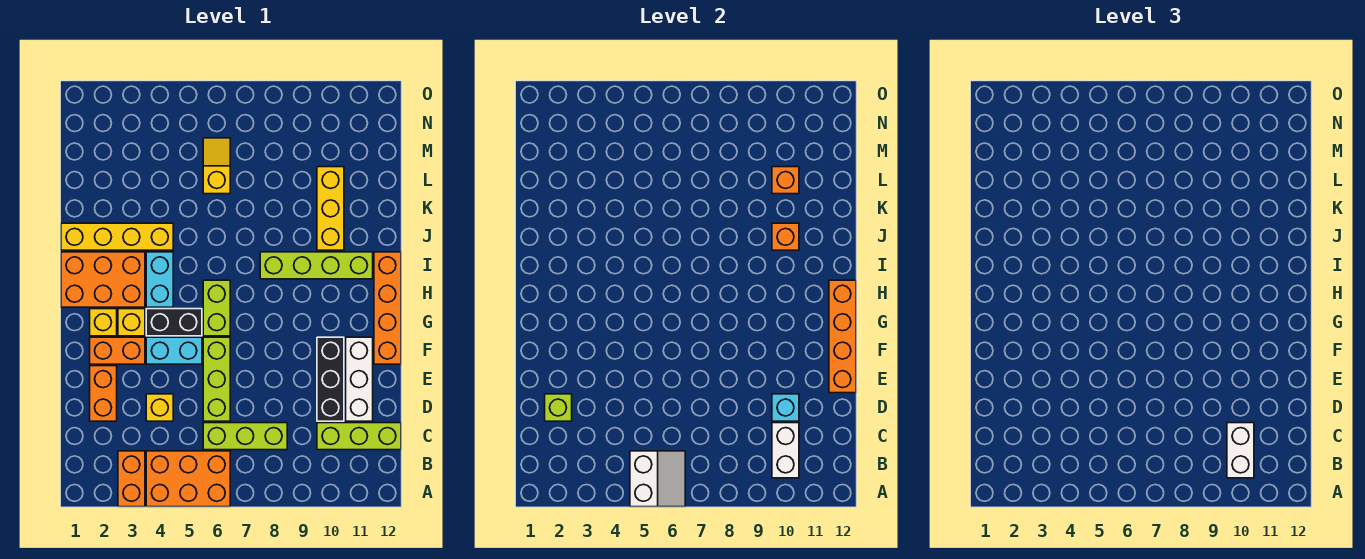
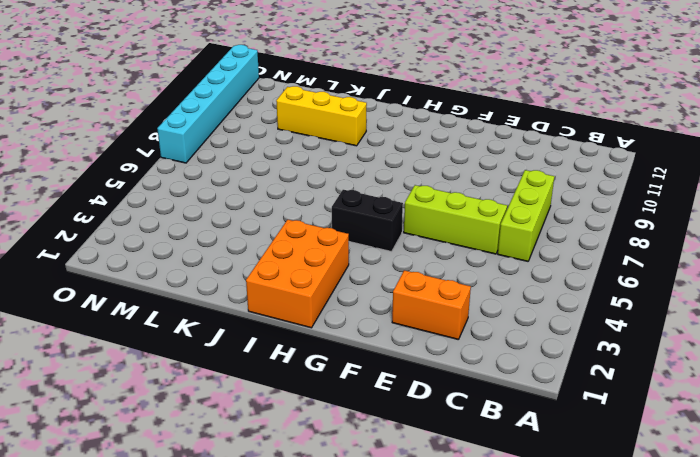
black brick G5:H5 level 1 -> black brick G4:G5 level 1
cyan brick O7:O12 level 1 -> none
none -> orange brick A3:B3 level 1
none -> orange brick A4:B6 level 1
none -> lime brick C10:C12 level 1
none -> yellow brick D4 level 1

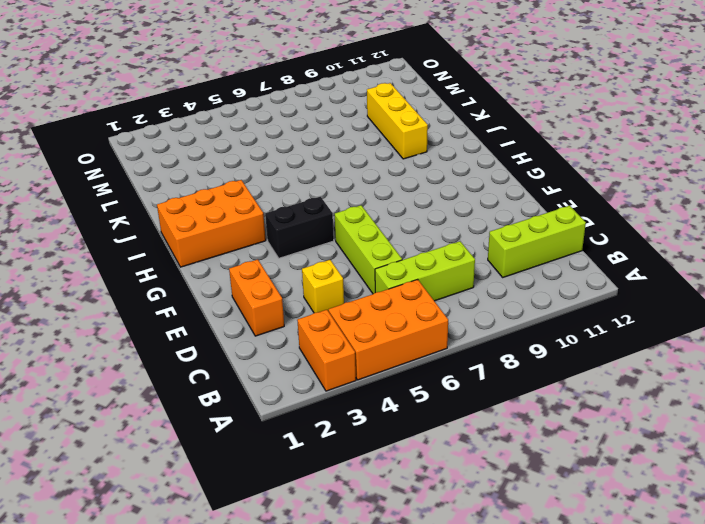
none -> black brick D10:F10 level 1
none -> white brick D11:F11 level 1
none -> orange brick F2:F3 level 1
none -> cyan brick F4:F5 level 1

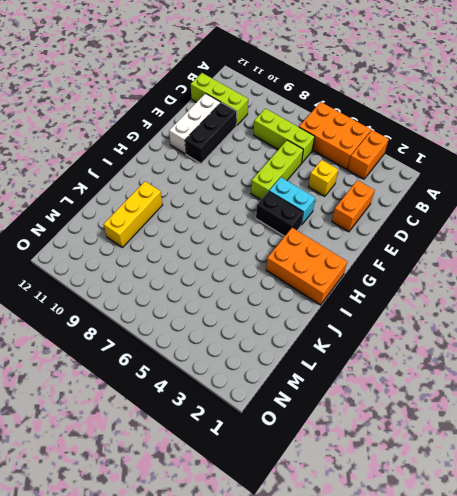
none -> orange brick F2:F3 level 1
none -> orange brick F12:I12 level 1
none -> yellow brick G2 level 1
none -> yellow brick G3 level 1

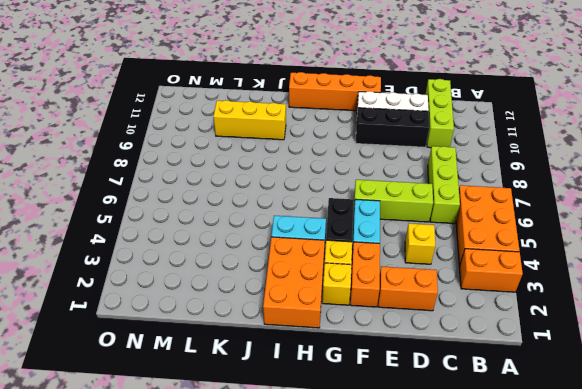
none -> lime brick G6:H6 level 1
none -> lime brick I8:I11 level 1
none -> yellow brick J1:J4 level 1
none -> yellow slope L6:M6 level 1 top L

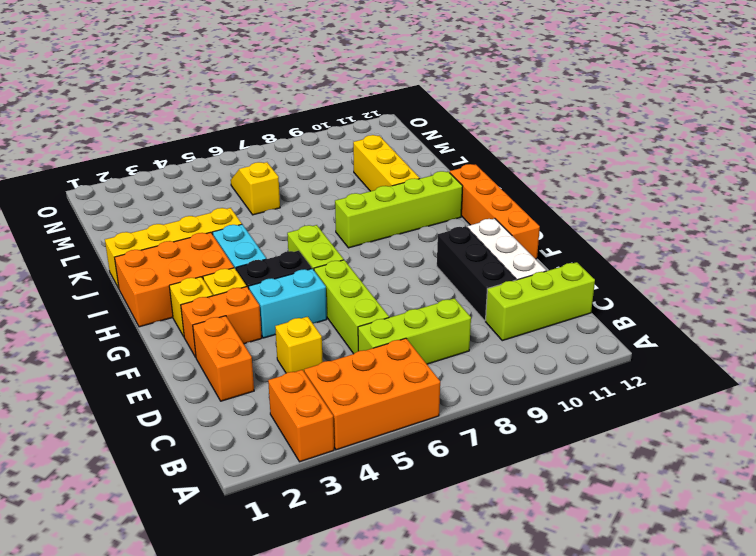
none -> white slope A5:B6 level 2 top 5
none -> white brick B10:C10 level 2
none -> lime brick D2 level 2
none -> cyan brick D10 level 2

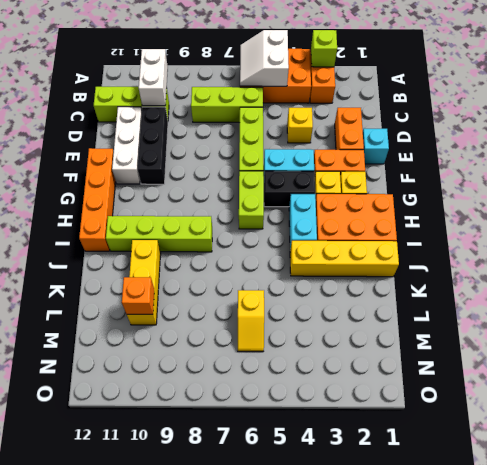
lime brick A3 level 2 -> lime brick D2 level 2
cyan brick E1 level 1 -> cyan brick D10 level 2
none -> orange brick E12:H12 level 2
none -> orange brick J10 level 2
none -> white brick B10:C10 level 3

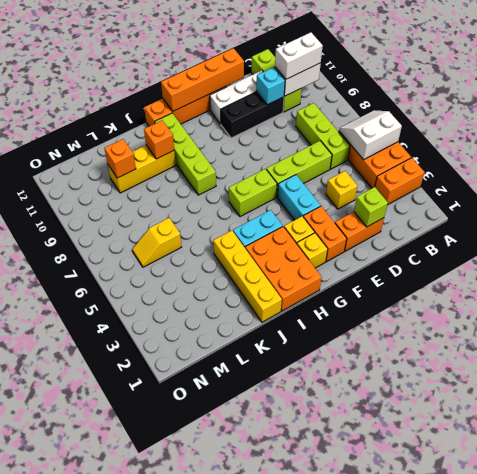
none -> black brick G4:G5 level 1

